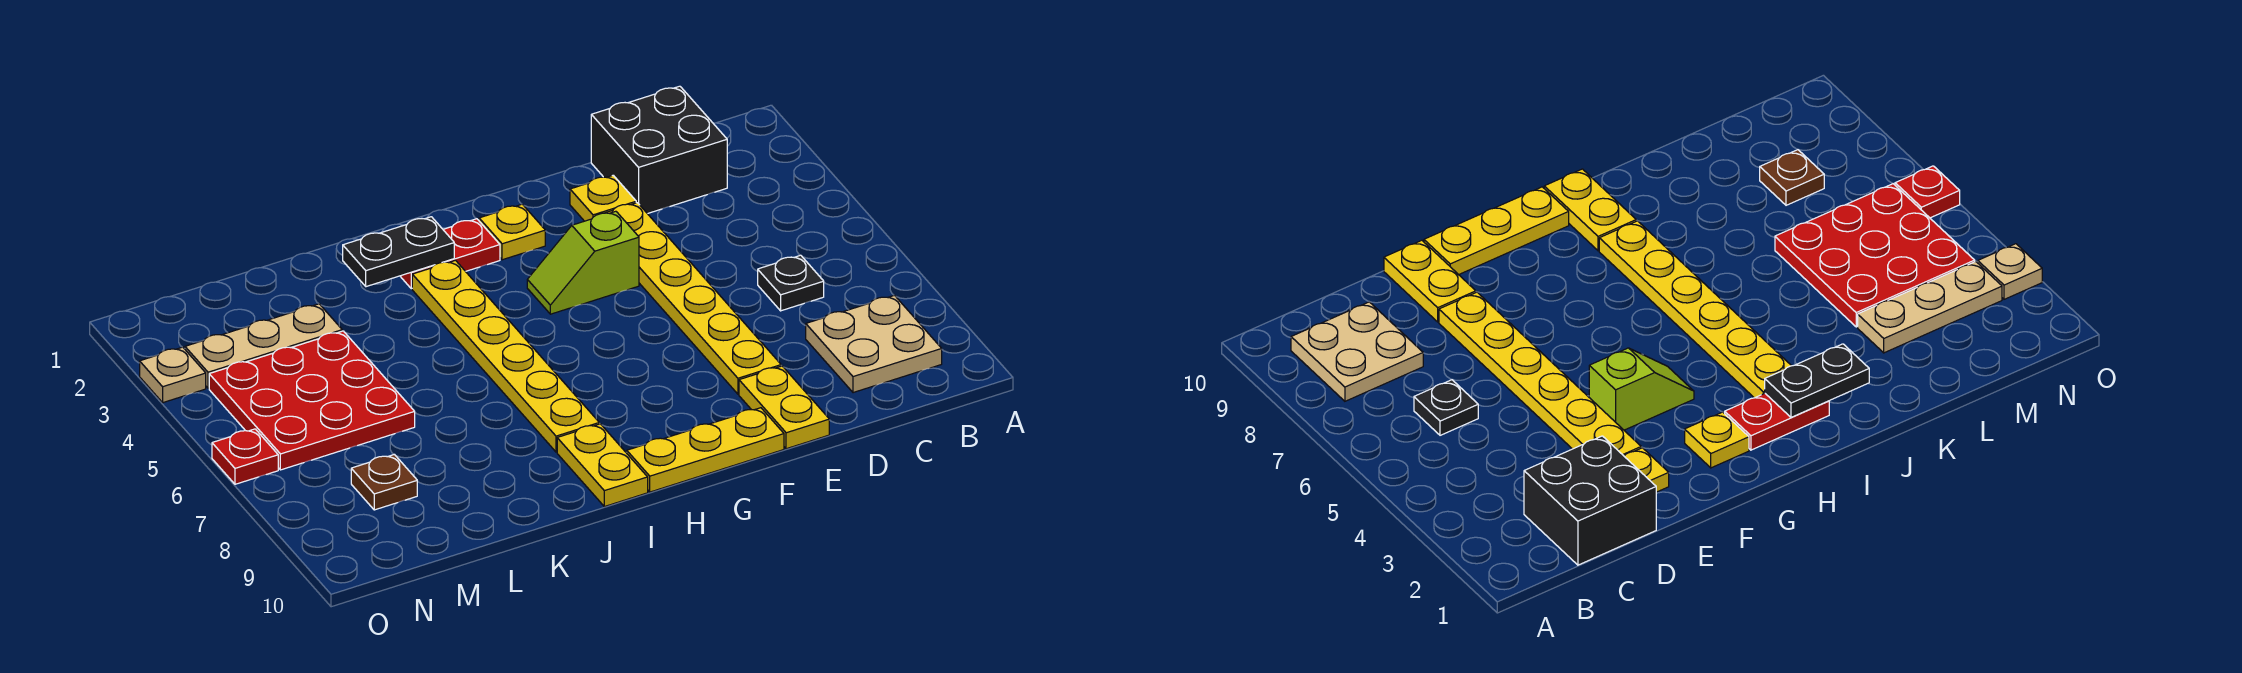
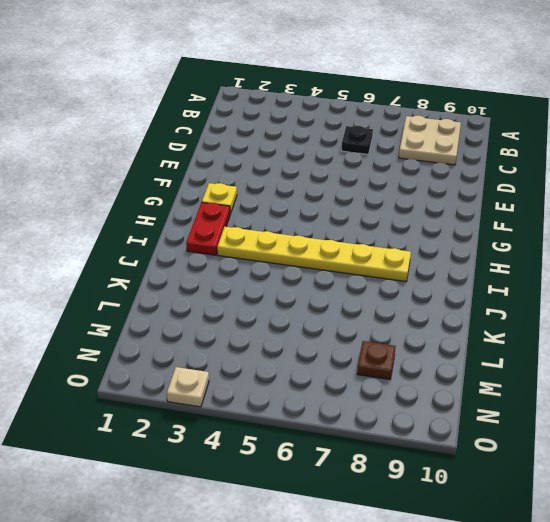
none -> black brick C1:D2 level 1
none -> yellow plate E2 level 1
none -> yellow plate E3:E8 level 1

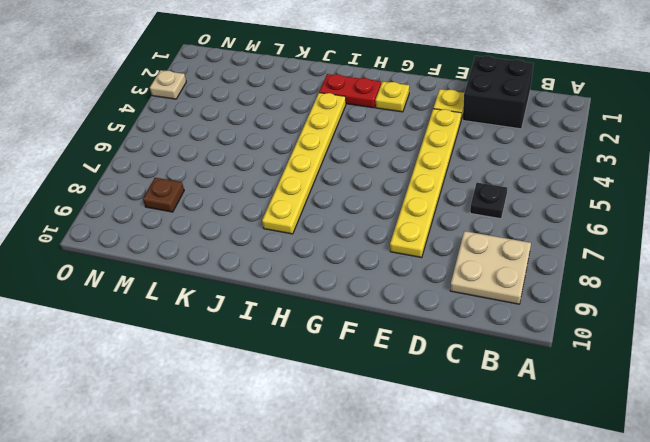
none -> yellow plate E9:E10 level 1
none -> lime slope F4:G4 level 1 top F
none -> yellow plate F10:H10 level 1

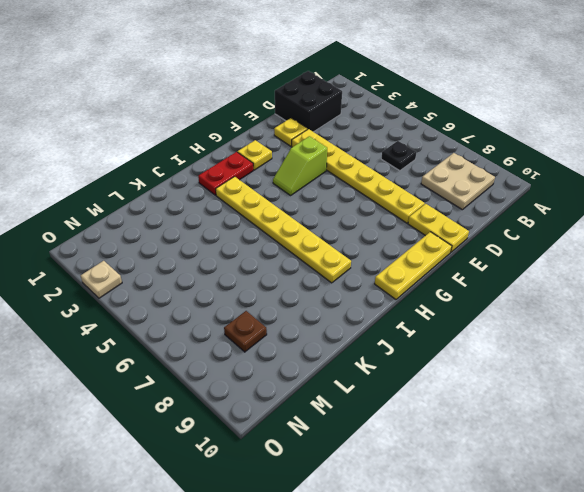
none -> yellow plate I9:I10 level 1
none -> tan plate L3:N3 level 1
none -> red plate L4:N6 level 1

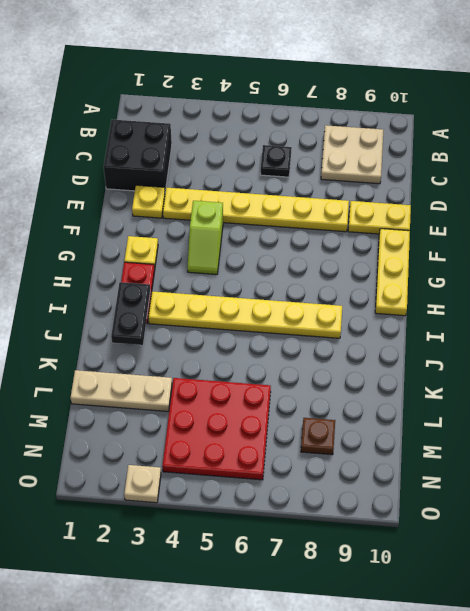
tan plate L1:L3 level 1 -> tan plate L3:N3 level 1
none -> yellow plate I9:I10 level 1
none -> red plate O6 level 1

